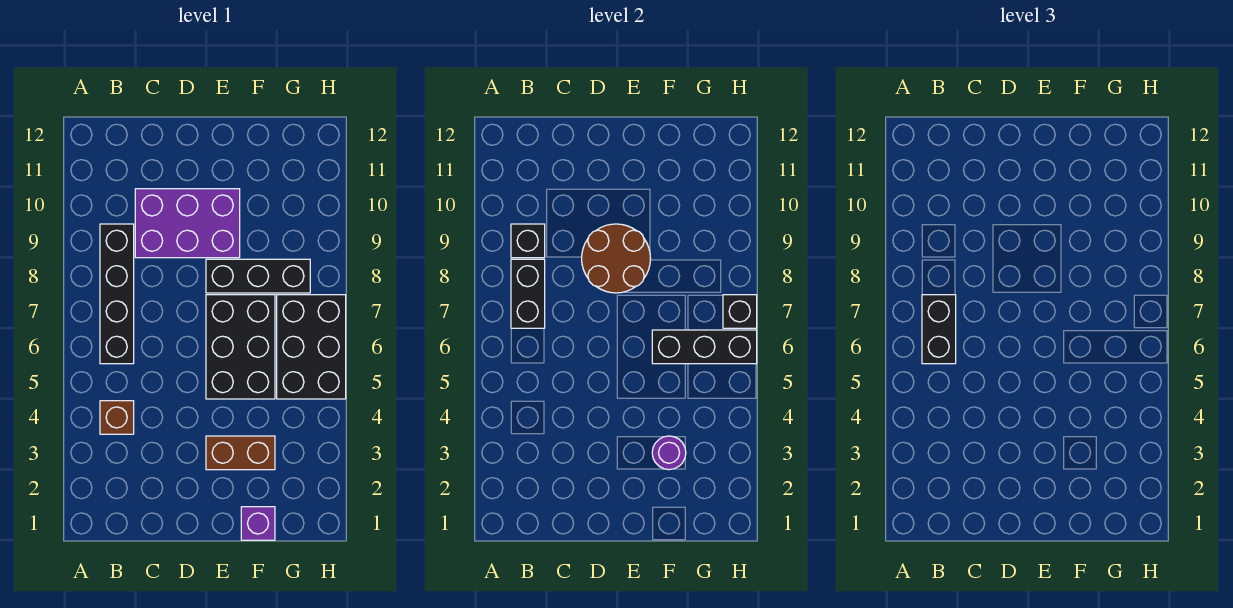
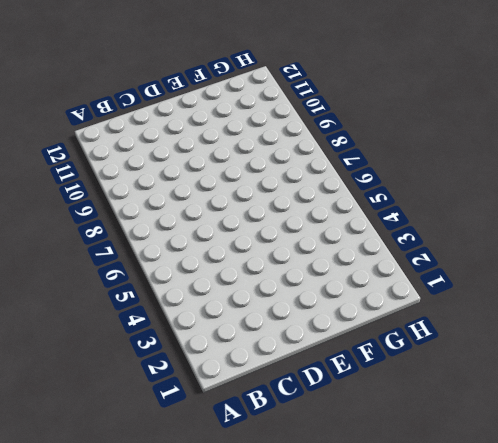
none -> brown brick B4 level 1
none -> black brick B6:B9 level 1
none -> purple brick C9:E10 level 1

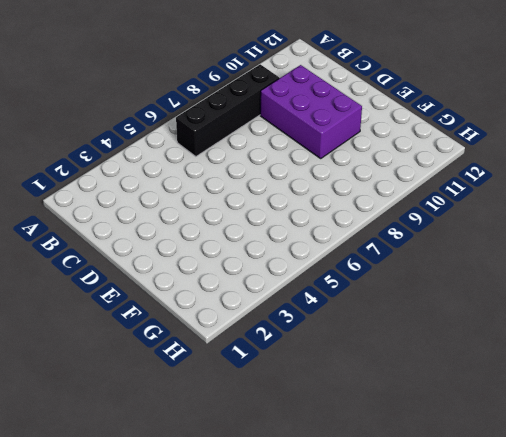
none -> brown brick B4 level 1
none -> brown brick E3:F3 level 1
none -> black brick E5:F7 level 1

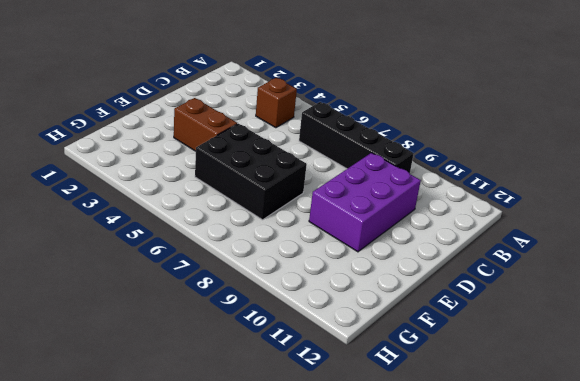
brown brick E3:E4 level 1 -> brown brick E3:F3 level 1
none -> black brick E8:G8 level 1
none -> purple brick F1 level 1
none -> black brick G5:H7 level 1

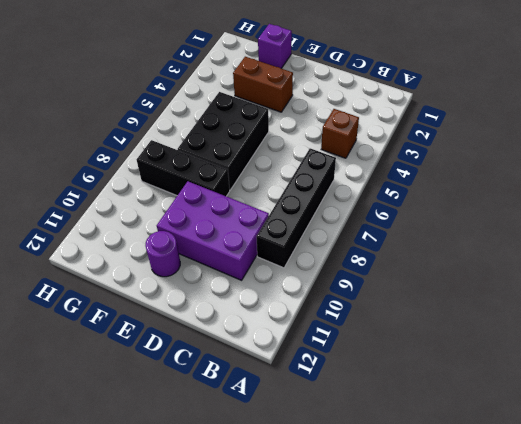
purple round brick E11 level 1 -> purple round brick F3 level 2
none -> black brick G5:H7 level 1
none -> black brick B7:B8 level 2
none -> black brick B9 level 2

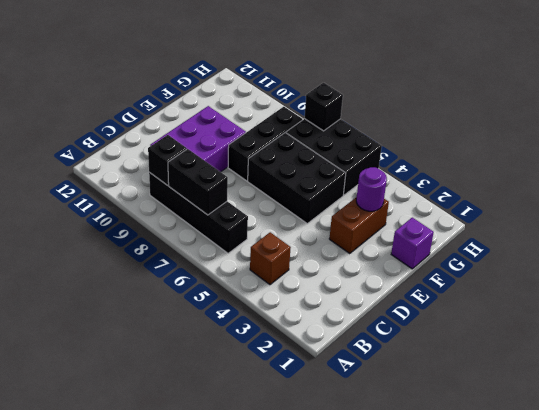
none -> brown round brick D8:E9 level 2
none -> black brick F6:H6 level 2
none -> black brick B6:B7 level 3

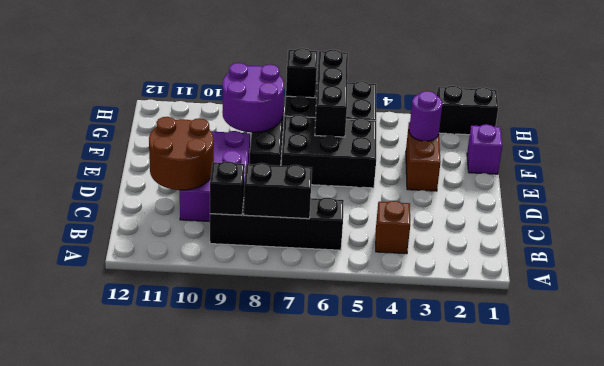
brown round brick C10:D11 level 2 -> brown round brick D8:E9 level 2
purple round brick F8:G9 level 2 -> none
black brick H1:H2 level 1 -> black brick B6:B7 level 3

